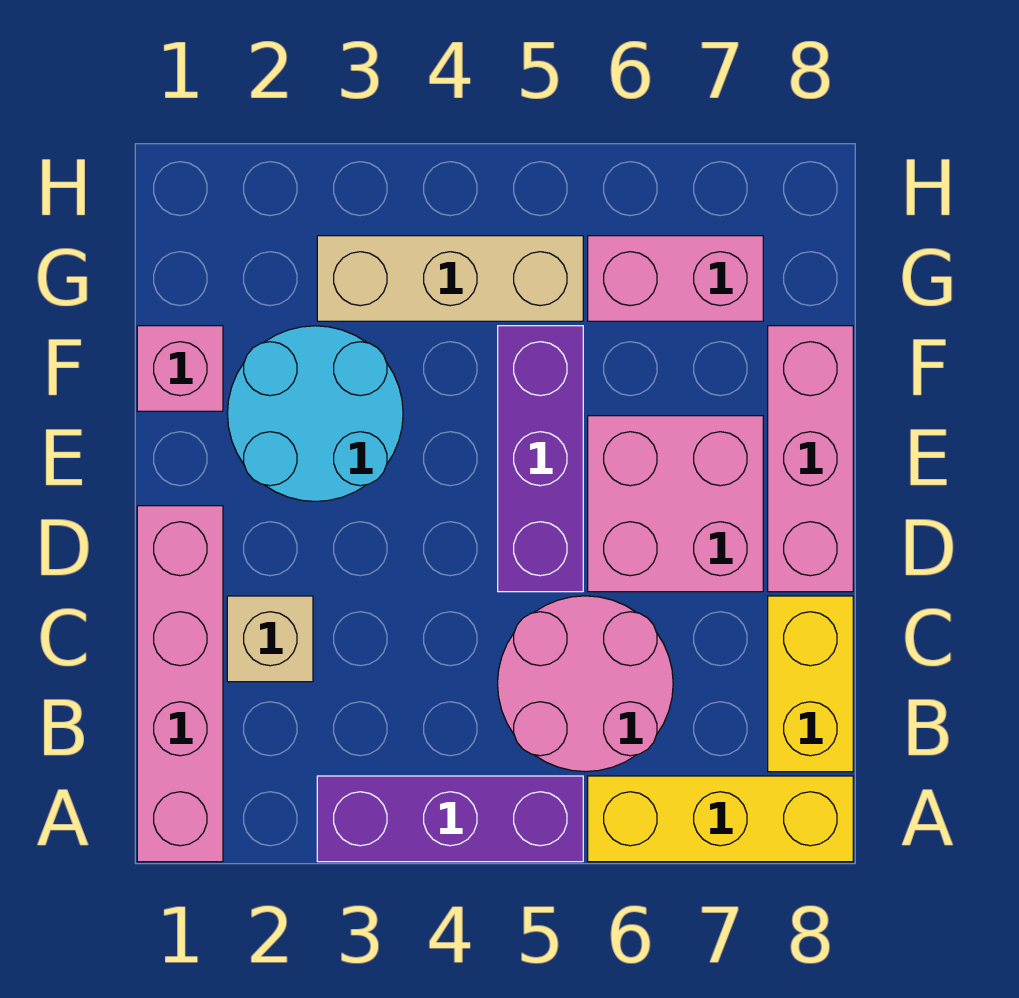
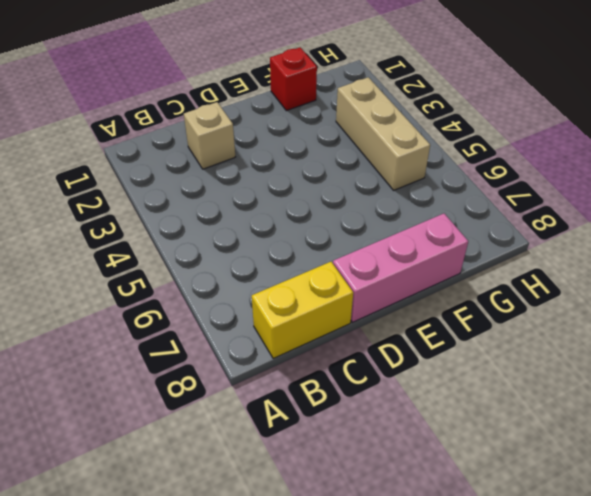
red brick F1 level 1 -> pink brick F1 level 1
none -> pink brick A1:D1 level 1
none -> purple brick A3:A5 level 1
none -> yellow brick A6:A8 level 1

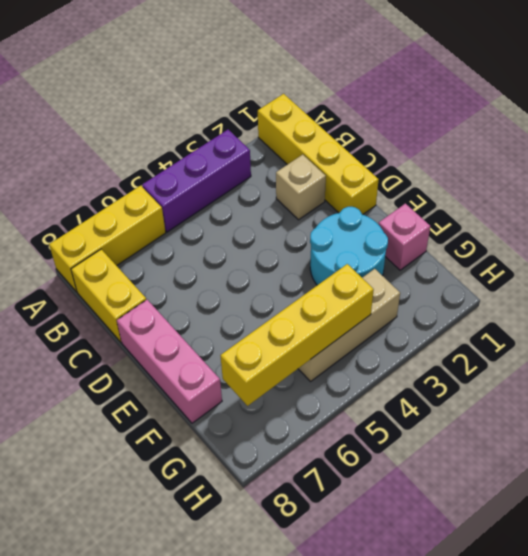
yellow brick A1:D1 level 1 -> pink brick A1:D1 level 1
yellow brick G4:G7 level 2 -> none
none -> pink round brick B5:C6 level 1
none -> purple brick D5:F5 level 1
none -> pink brick D6:E7 level 1

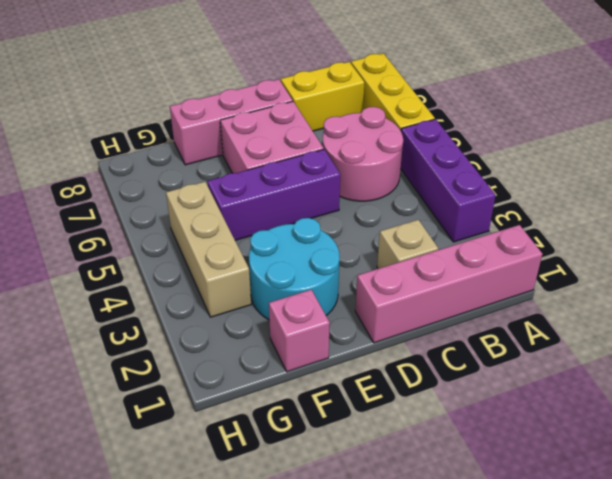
none -> pink brick G6:G7 level 1

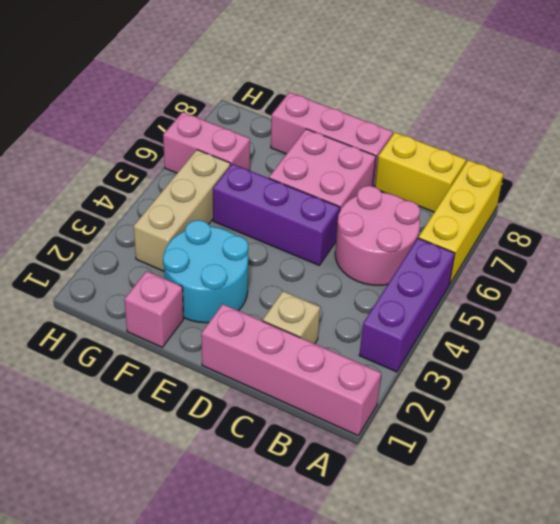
pink brick G6:H6 level 1 -> pink brick G6:G7 level 1

